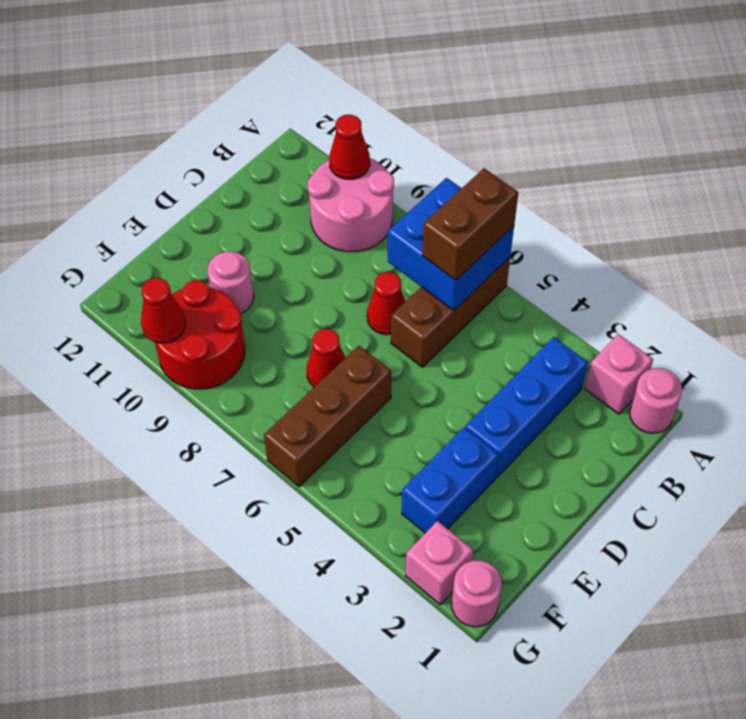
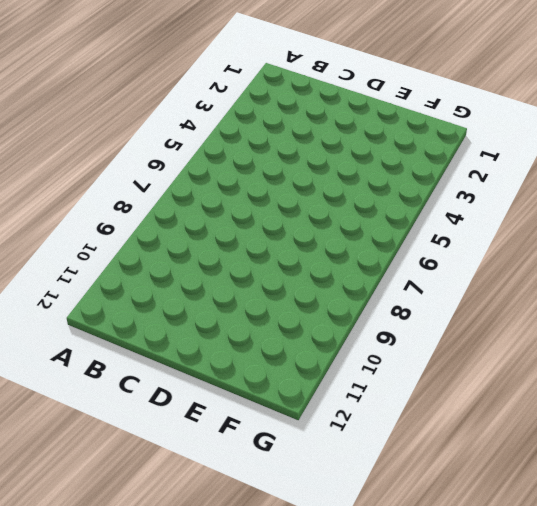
none -> pink round brick A1 level 1
none -> pink brick A2 level 1
none -> brown brick A6:C6 level 1

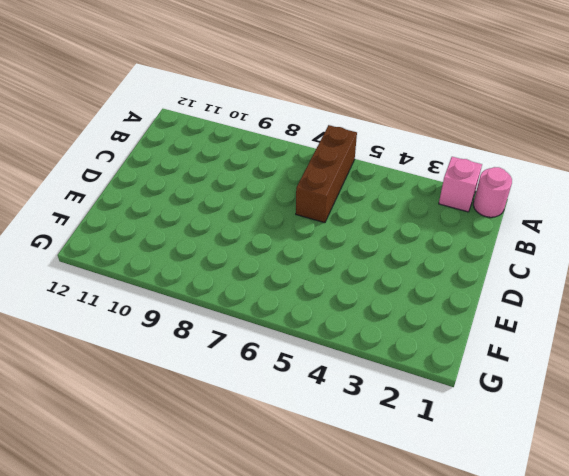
none -> pink round brick A9:B10 level 1
none -> blue brick B3:D3 level 1
none -> red cone C7 level 1

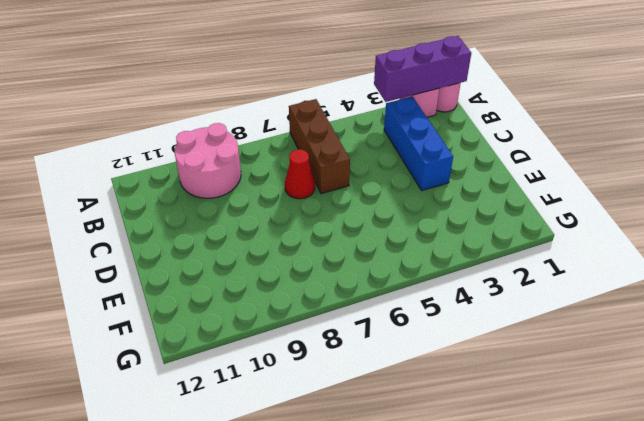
purple brick A1:A3 level 2 -> none
none -> blue brick E3:F3 level 1
none -> brown brick E6:G6 level 1
none -> red cone E7 level 1

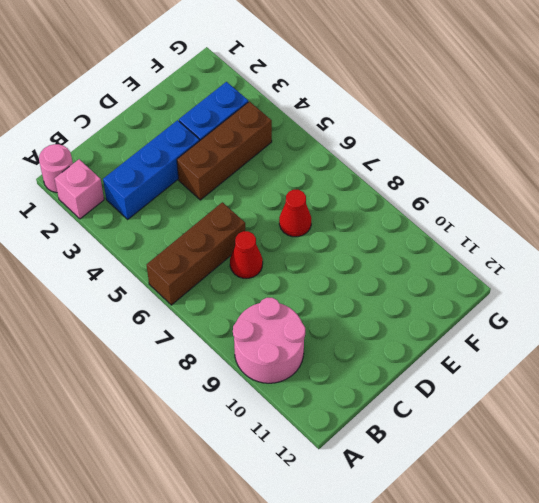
brown brick D4:F4 level 1 -> brown brick E6:G6 level 1
none -> pink round brick E10 level 1
none -> red round brick F9:G10 level 1
none -> pink round brick G1 level 1

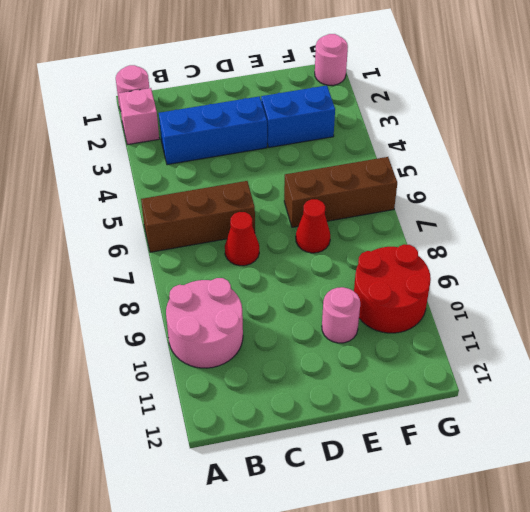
none -> pink brick G2 level 1
none -> blue brick A6:B7 level 2
none -> red cone A10 level 2

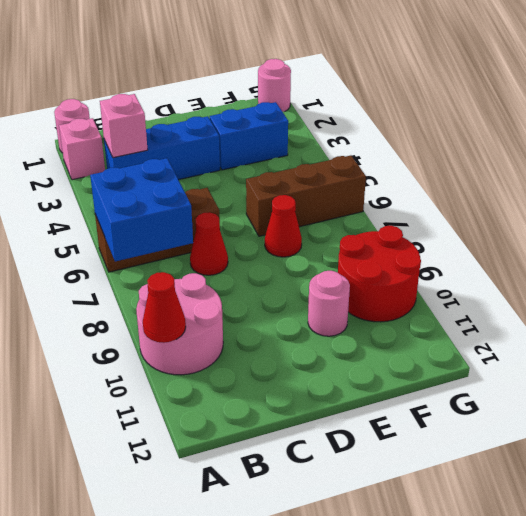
pink brick B3 level 2 -> pink brick G2 level 1
none -> red cone G10 level 2
none -> brown brick A6:B6 level 3

